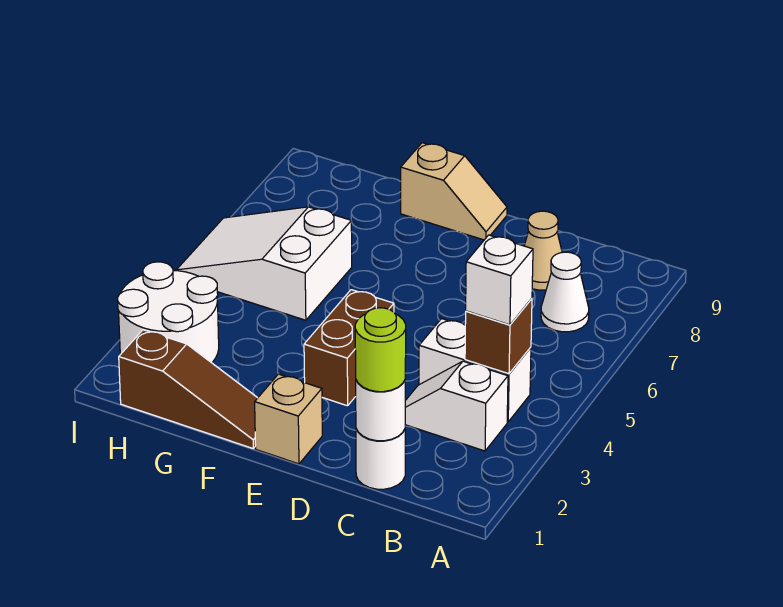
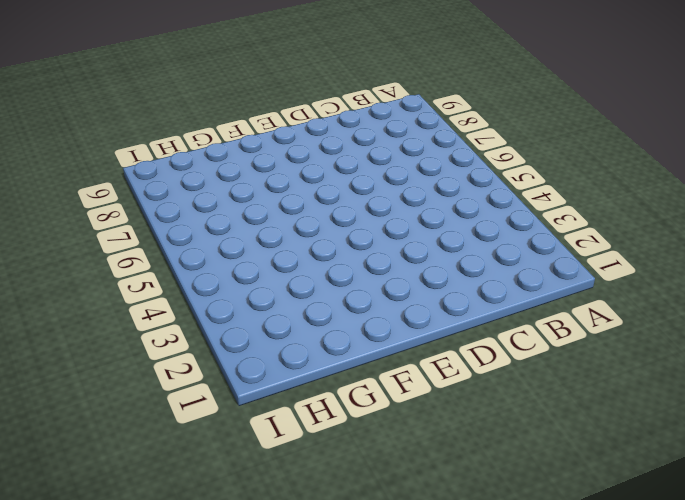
none -> white slope B3:C3 level 1 top B
none -> white brick B4:C4 level 1
none -> white cone B7 level 1

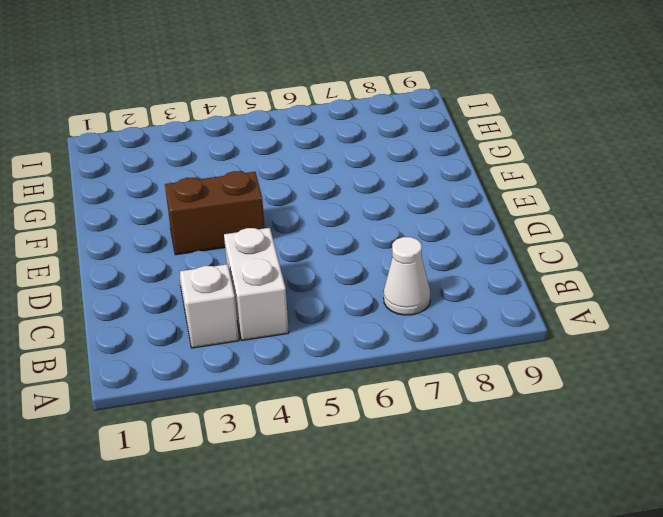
none -> white round brick C1 level 1
none -> tan cone C8 level 1
none -> tan brick E1 level 1

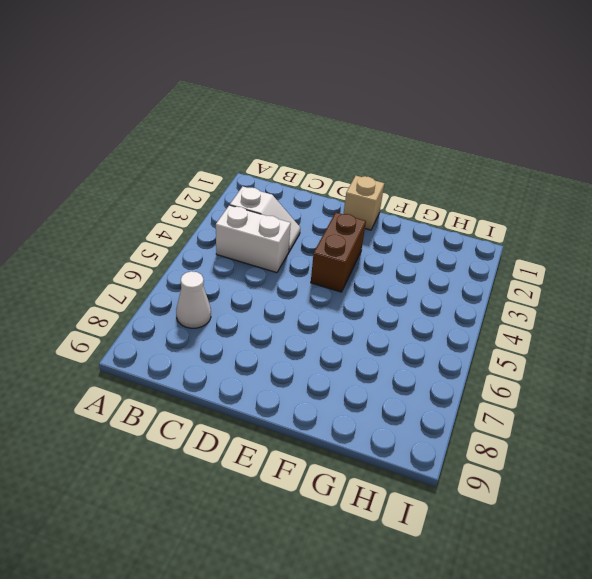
none -> white round brick C1 level 1
none -> tan cone C8 level 1
none -> tan slope E9:F9 level 1 top F

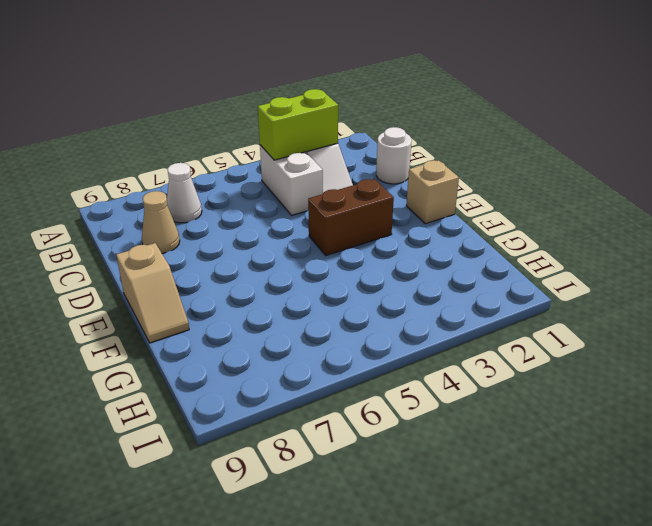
lime brick B3:B4 level 2 -> brown brick B4 level 2
tan slope E9:F9 level 1 top E -> tan slope E9:F9 level 1 top F
none -> brown slope F1:H1 level 1 top H
none -> white slope G5:I6 level 1 top G
none -> white round brick H2:I3 level 1

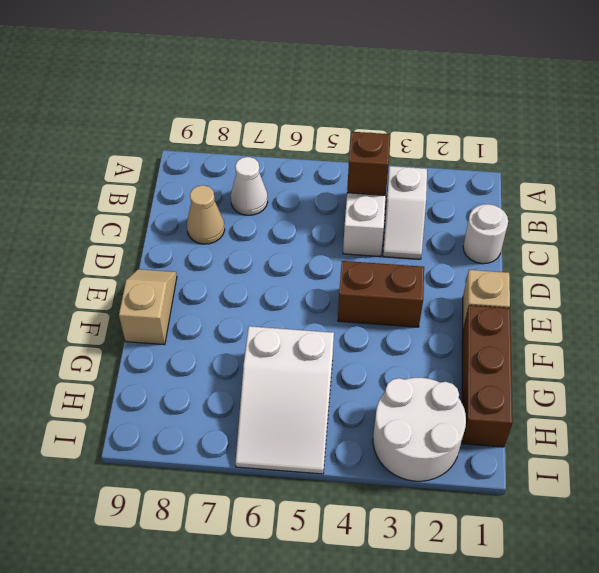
brown brick F1:H1 level 1 -> brown slope F1:H1 level 1 top H
none -> white round brick C1 level 2
none -> white brick B4 level 3
none -> lime round brick C1 level 3

